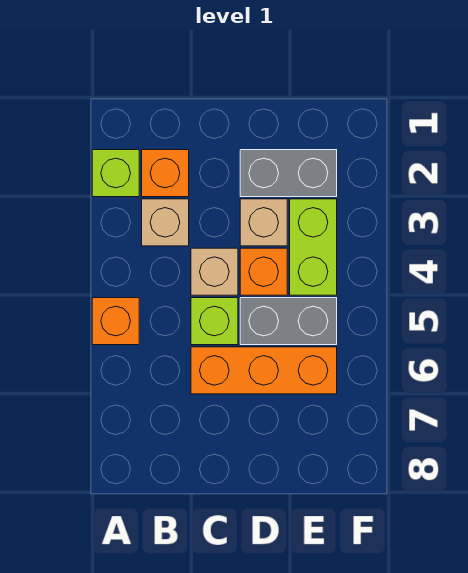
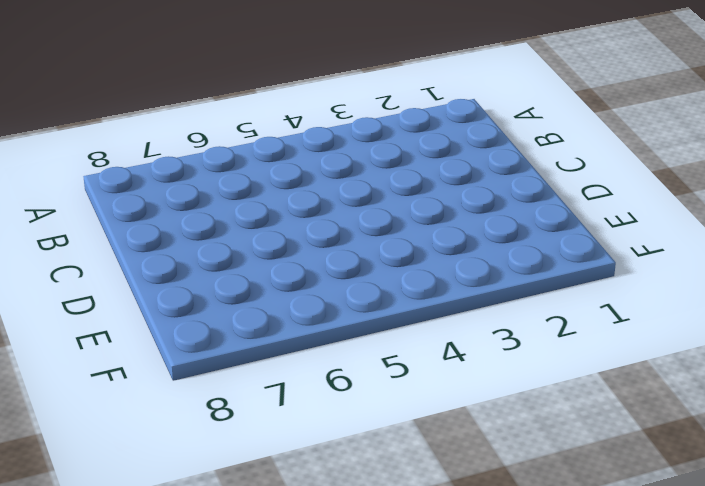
none -> lime brick A2 level 1
none -> orange brick A5 level 1
none -> orange brick B2 level 1

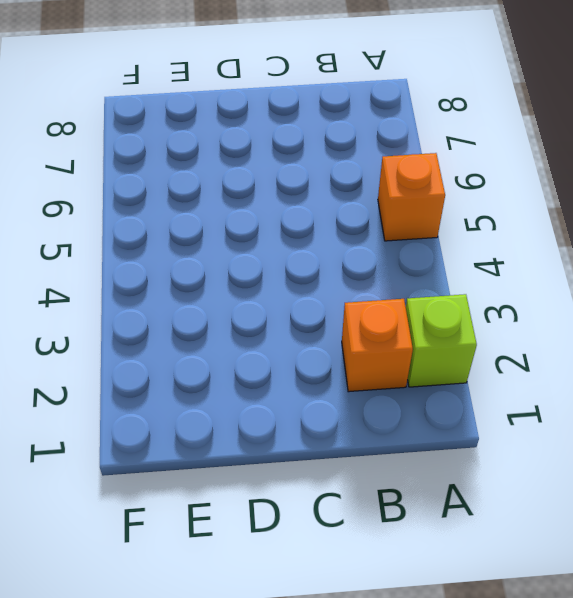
none -> tan brick B3 level 1
none -> tan brick C4 level 1
none -> lime brick C5 level 1

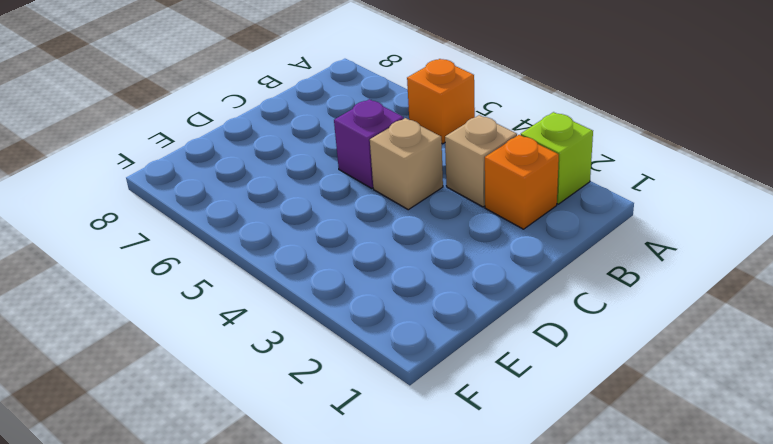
purple brick C5 level 1 -> lime brick C5 level 1
none -> orange brick C6:E6 level 1
none -> grey brick D2:E2 level 1
none -> tan brick D3 level 1

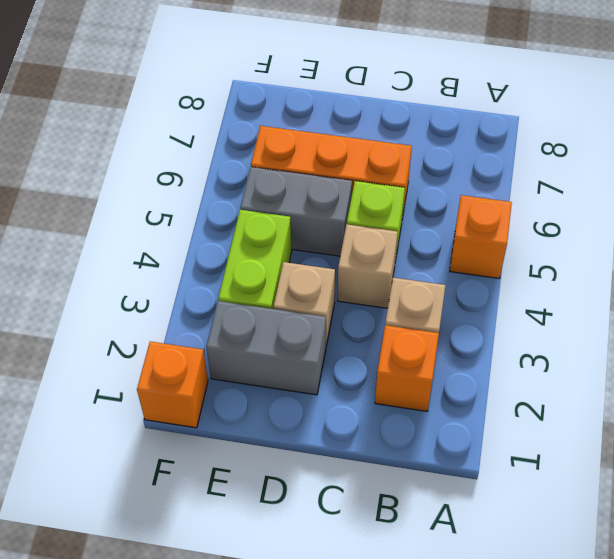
orange brick F1 level 1 -> orange brick D4 level 1
none -> lime brick A2 level 1

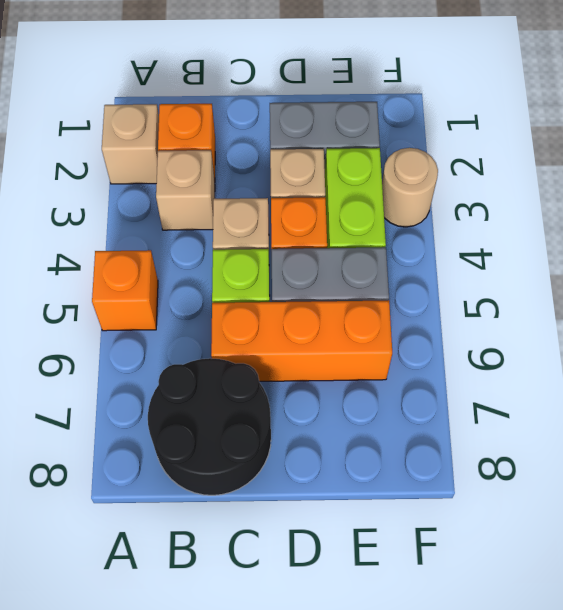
tan brick A2 level 1 -> lime brick A2 level 1
black round brick B7:C8 level 1 -> none
tan round brick F3 level 1 -> none

